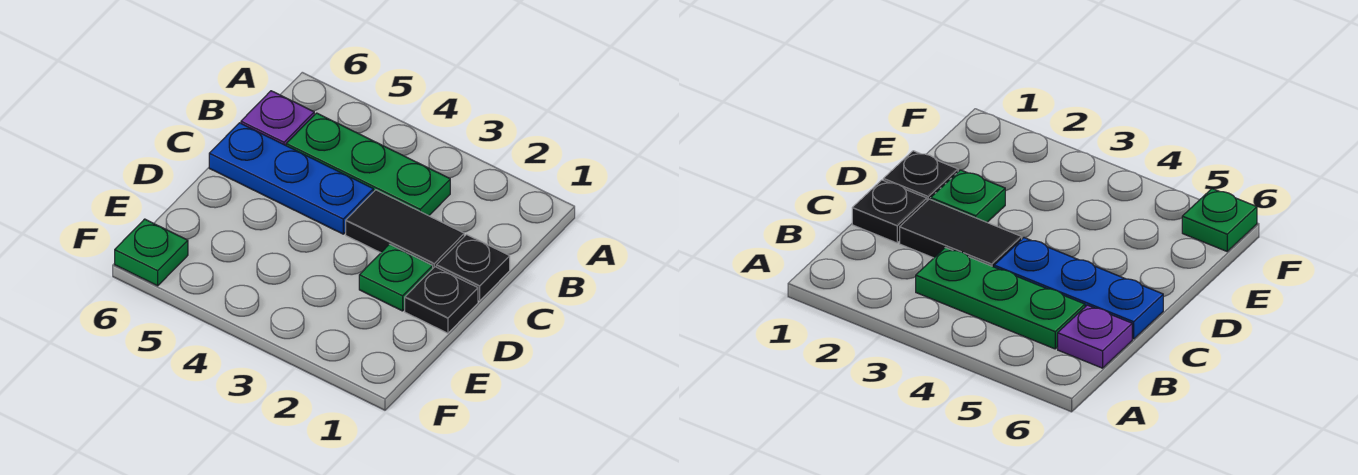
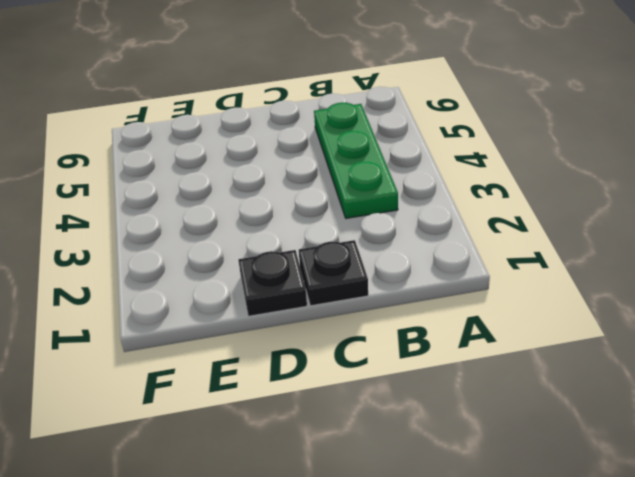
none -> purple plate B6 level 1
none -> black tile C2:C3 level 1

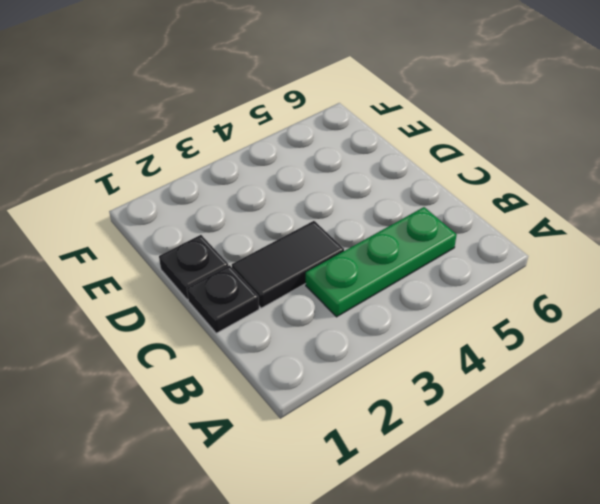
none -> purple plate B6 level 1
none -> blue plate C4:C6 level 1

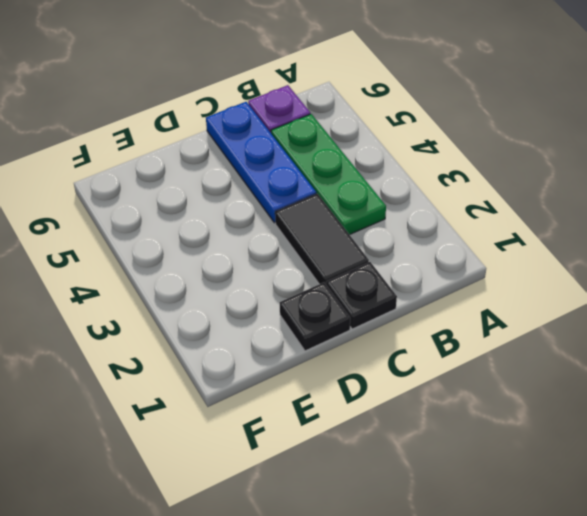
none -> green plate D2 level 1
none -> green plate F6 level 1

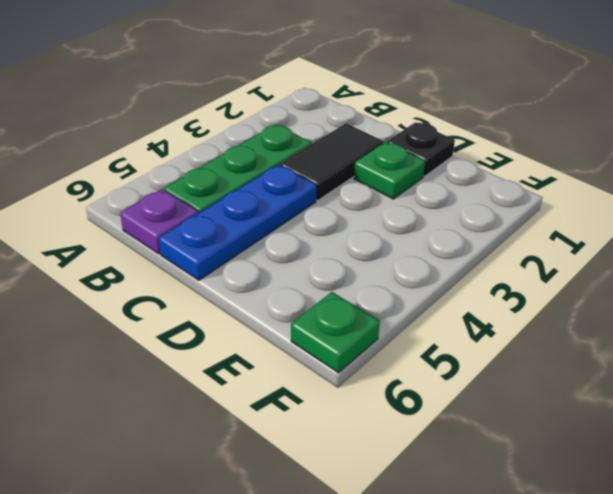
none -> black plate C1 level 1

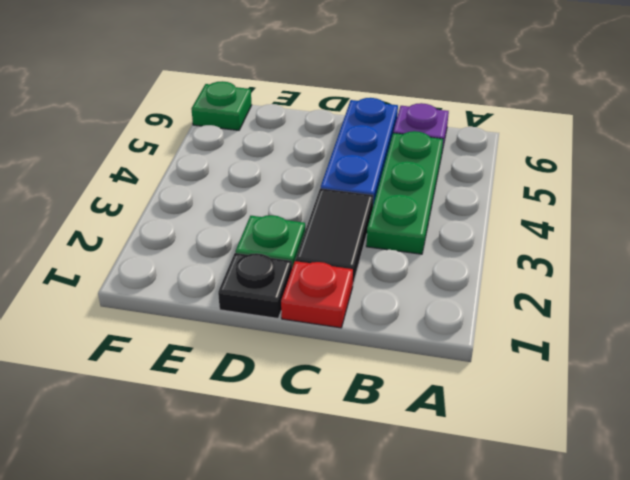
red plate C1 level 1 -> black plate C1 level 1

